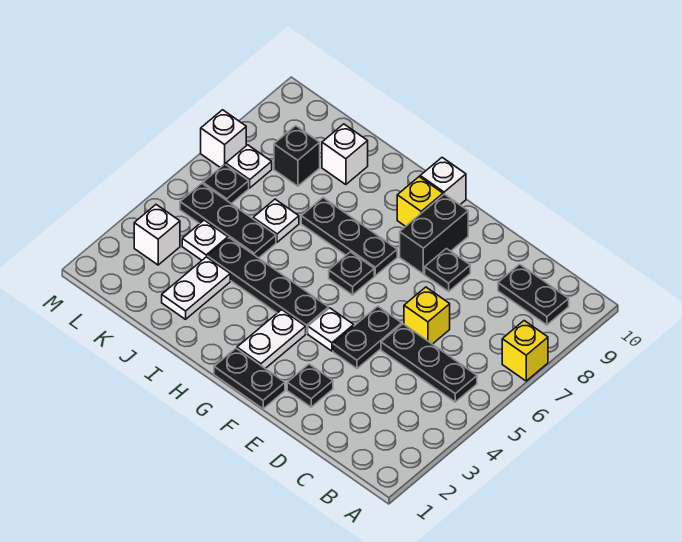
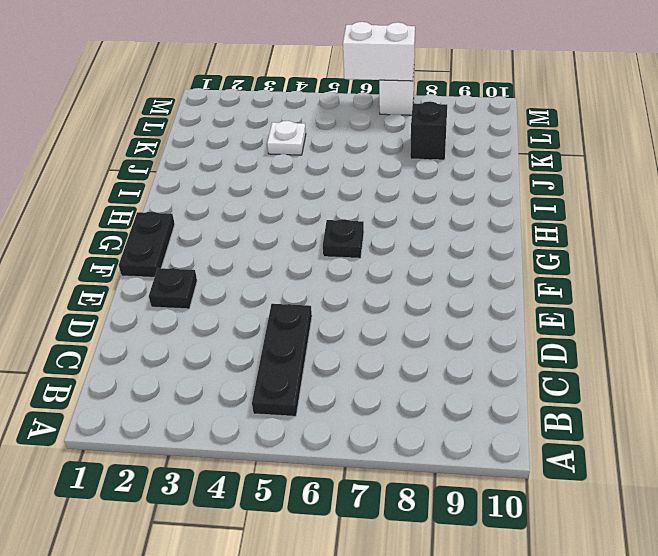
white brick M6:M7 level 2 -> none
none -> yellow brick A7 level 1
none -> black plate B9:C9 level 1
none -> yellow brick D6 level 1

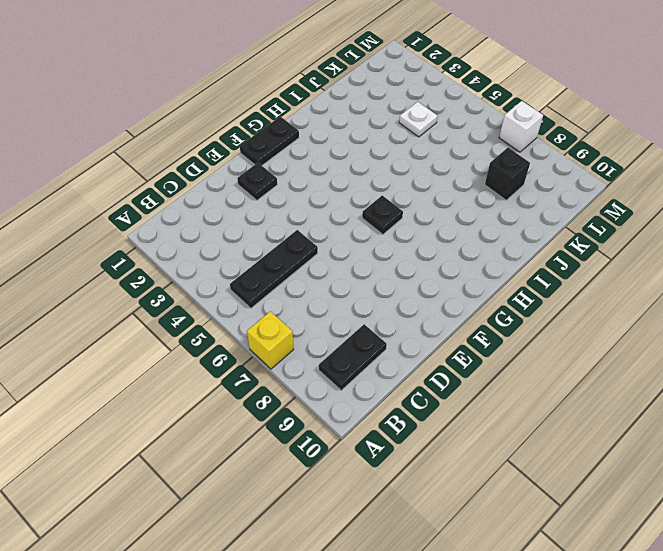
none -> yellow brick D6 level 1
none -> black plate E4:E5 level 1
none -> black plate E8 level 1

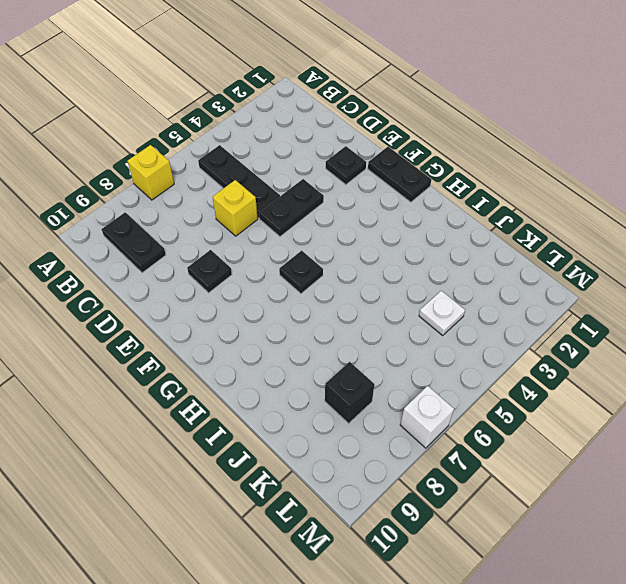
none -> white plate F4 level 1
none -> black brick F8:F9 level 1
none -> white plate G2:G3 level 1

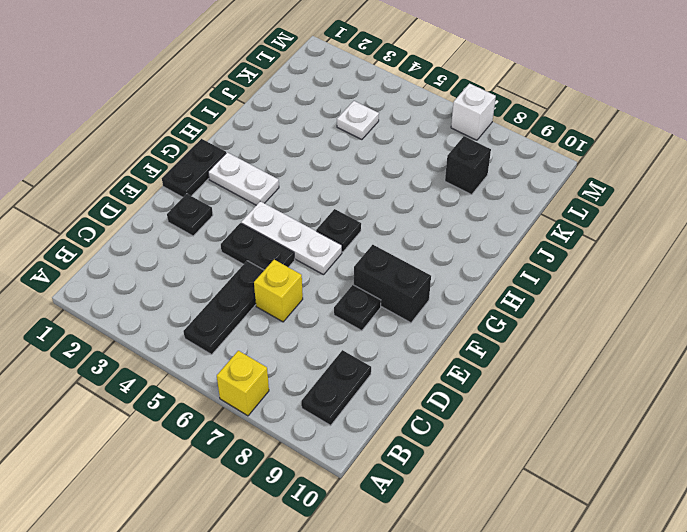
white plate F4:F6 level 1 -> white plate F4 level 1
none -> black plate G4:J4 level 1
none -> black plate G7:I7 level 1
none -> yellow brick G9 level 1

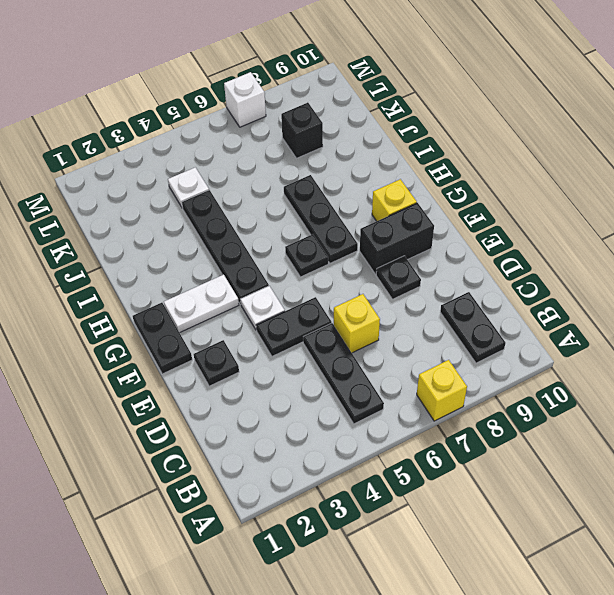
none -> white brick G10 level 1
none -> white plate J2:J3 level 1
none -> black plate J5:L5 level 1

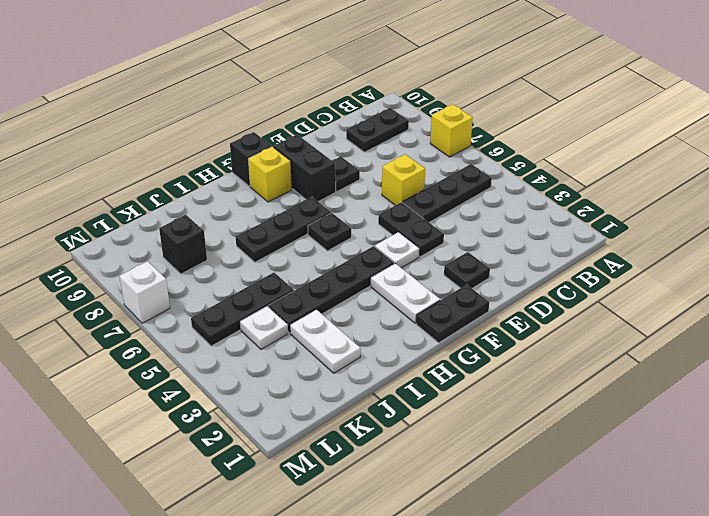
black brick G10 level 1 -> white brick G10 level 1
none -> white plate J6 level 1
none -> white brick J9 level 1
none -> white brick L3 level 1

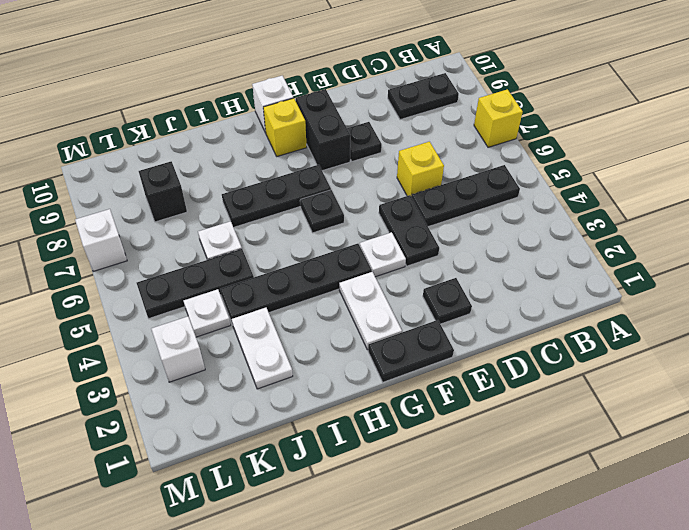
none -> white brick J9 level 1
none -> black plate L6 level 1
none -> white plate L7 level 1

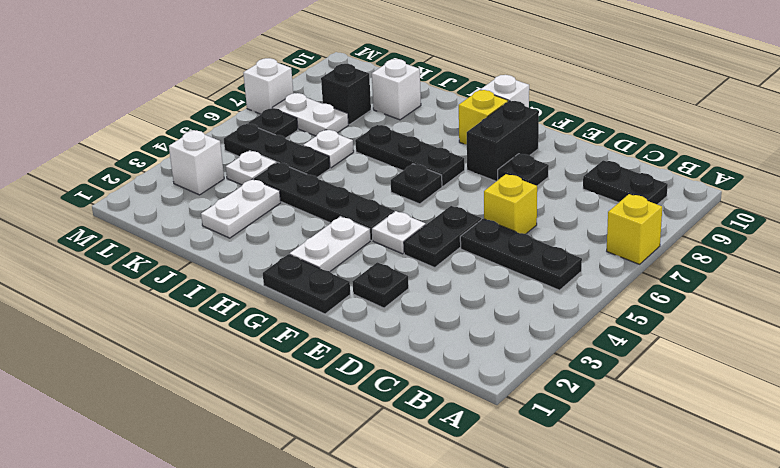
white plate K7:L7 level 1 -> white plate L7 level 1

